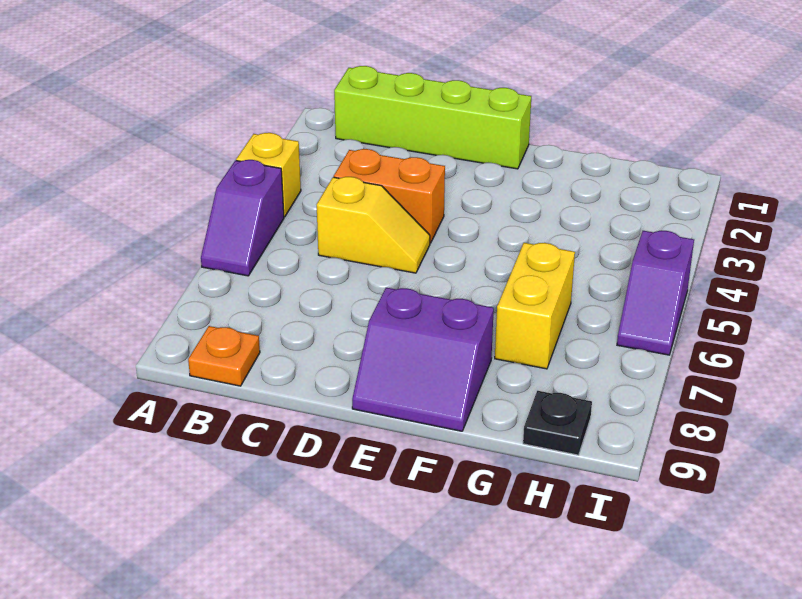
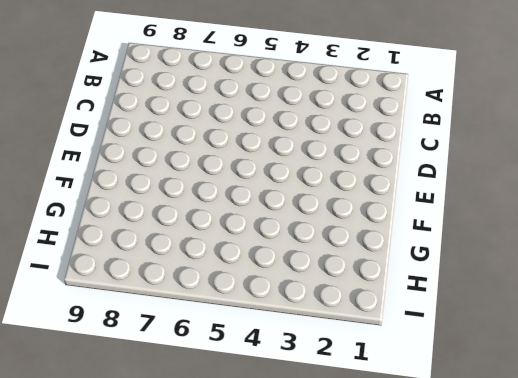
none -> yellow brick A4 level 1
none -> purple slope A5:A6 level 1 top 5

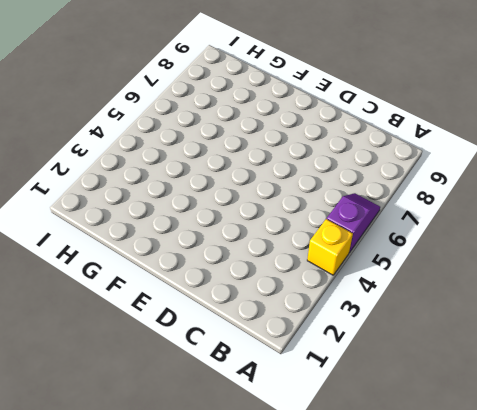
none -> lime brick B1:E1 level 1
none -> orange plate B9 level 1

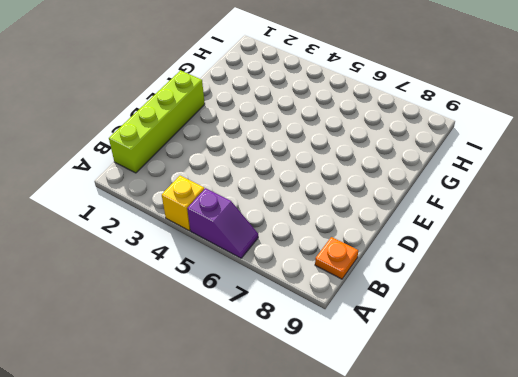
none -> orange brick C4:D4 level 1
none -> yellow slope C5:D5 level 1 top C

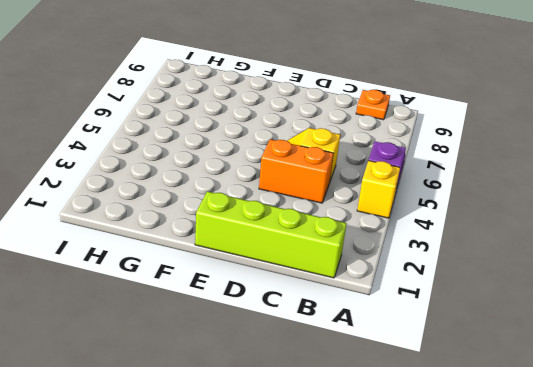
none -> purple slope E8:F9 level 1 top 8
none -> yellow brick G6:G7 level 1

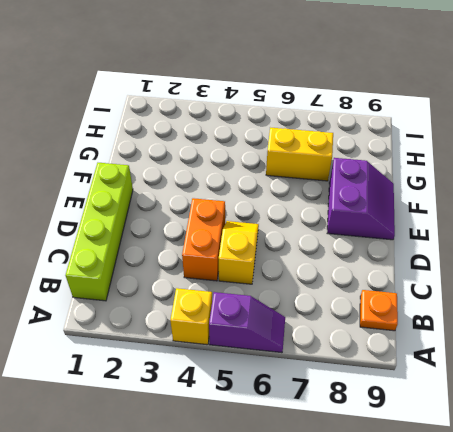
none -> black plate H9 level 1
none -> purple slope I5:I6 level 1 top 5

